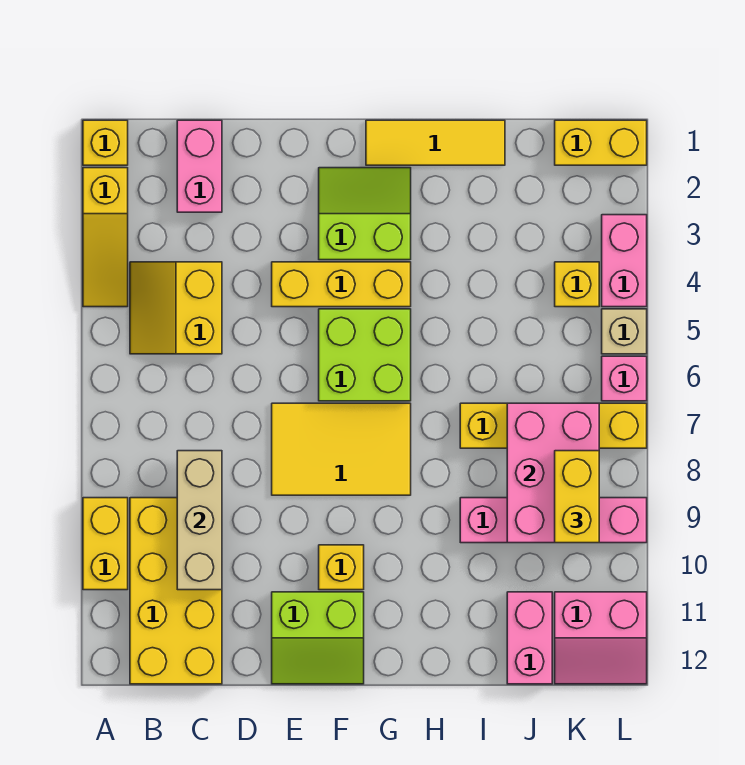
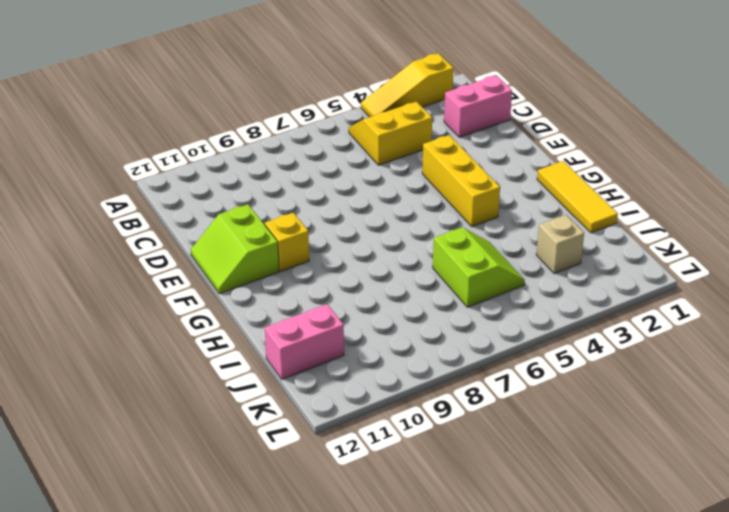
lime slope I5:J6 level 1 top 6 -> lime slope F2:G3 level 1 top 3
tan brick J3 level 1 -> tan brick L5 level 1
none -> yellow brick A1 level 1
none -> yellow brick A9:A10 level 1
none -> yellow brick B9:C12 level 1

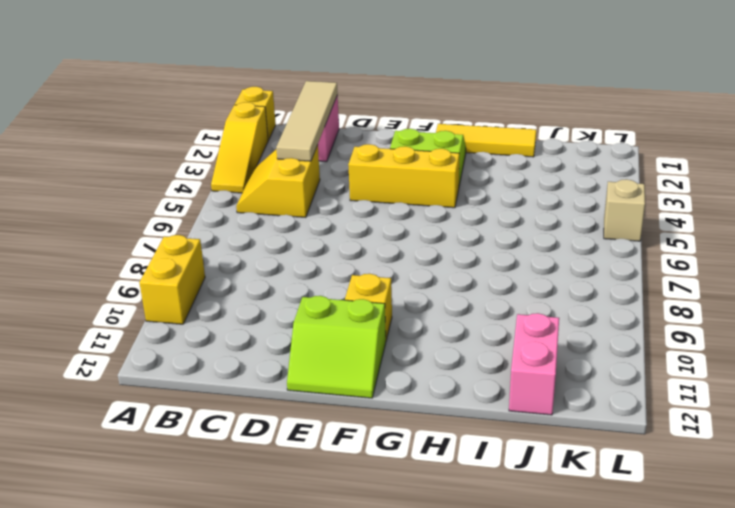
tan tile C1:C4 level 2 -> none
none -> yellow brick B9:C12 level 1
none -> yellow tile E7:G8 level 1
none -> lime brick F5:G6 level 1

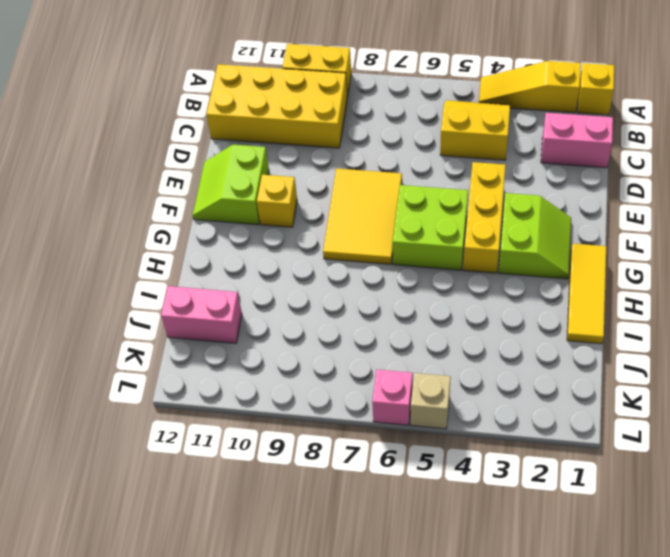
none -> yellow brick I7:L7 level 1
none -> pink brick I9:L9 level 1
none -> yellow brick K1:L1 level 1

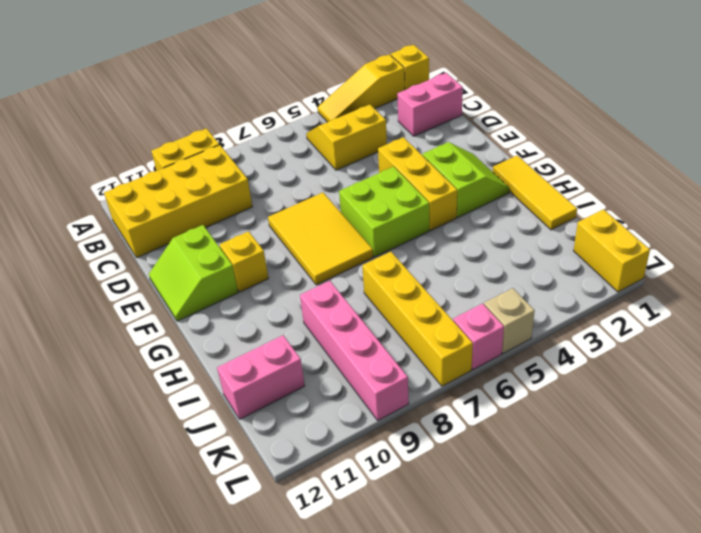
none -> yellow brick K4 level 1
none -> pink slope K11:L12 level 1 top 11
none -> pink brick L3:L4 level 1

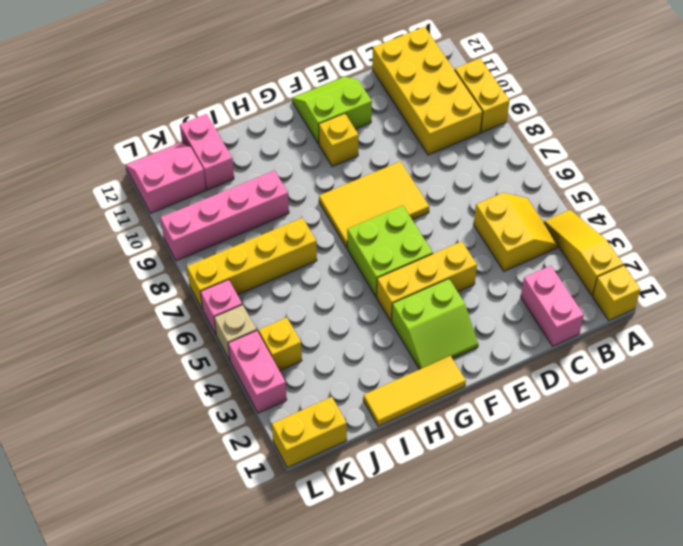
none -> tan brick C8:C10 level 2
none -> pink brick J7:K9 level 2
none -> yellow brick K8:K9 level 3

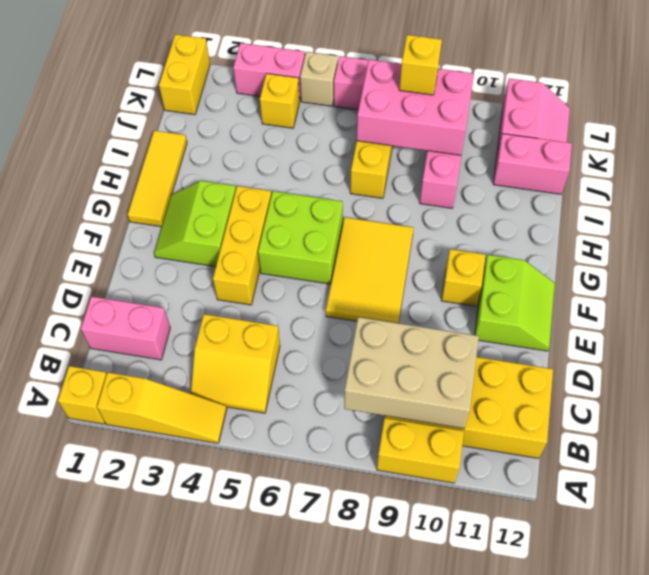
tan brick B8:C10 level 2 -> tan brick C8:C10 level 2
yellow brick K8 level 3 -> yellow brick K8:K9 level 3

